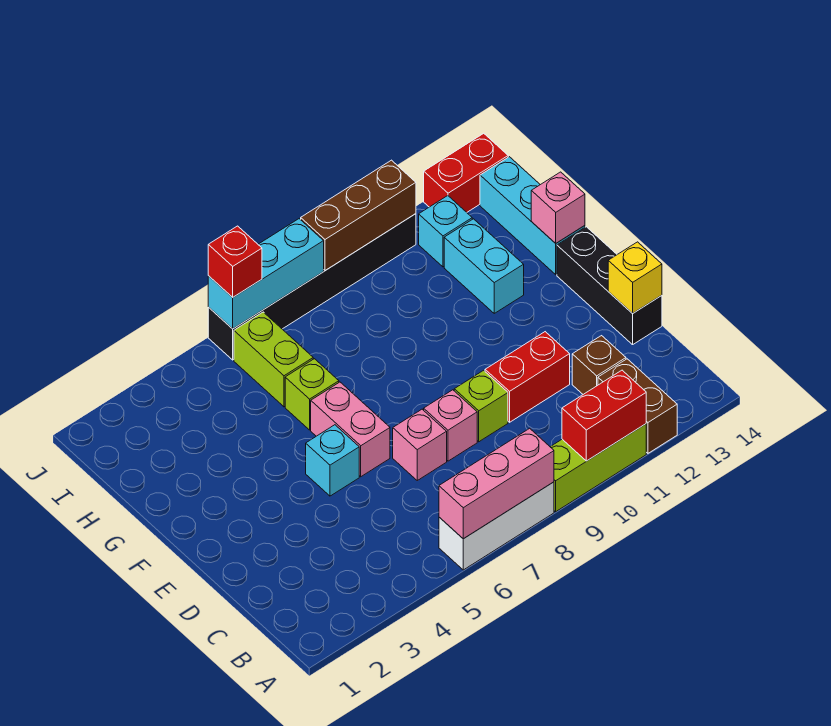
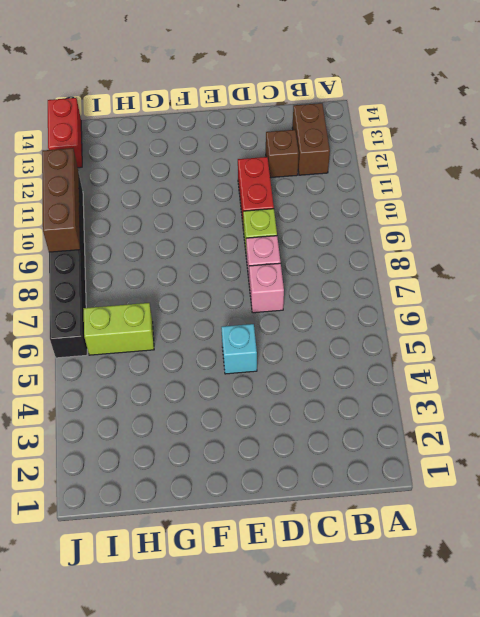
brown brick B12:B13 level 1 -> brown brick A12:B12 level 1
none -> white brick A6:A8 level 1
none -> lime brick A9:A11 level 1
none -> black brick D14:F14 level 1

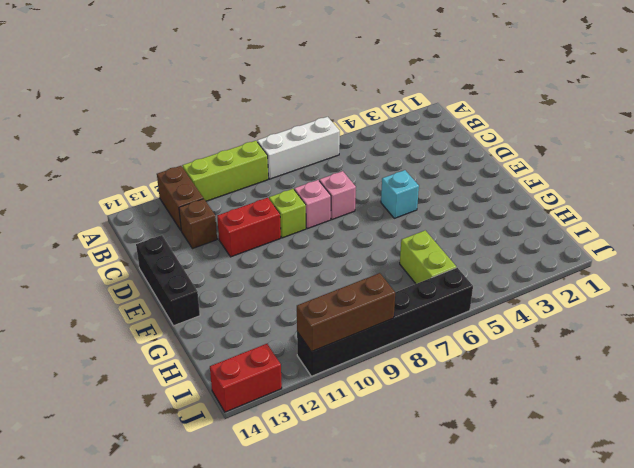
none -> pink brick E6:F6 level 1
none -> lime brick G6 level 1
none -> cyan brick G12:H12 level 1

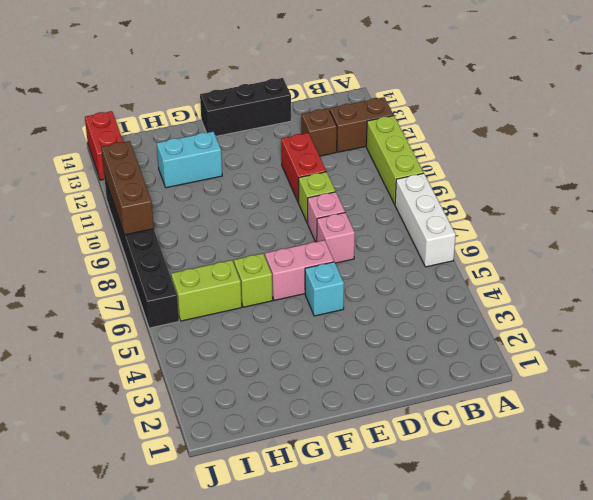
none -> cyan brick G14:I14 level 1
none -> cyan brick I12 level 1
none -> pink brick A6:A8 level 2

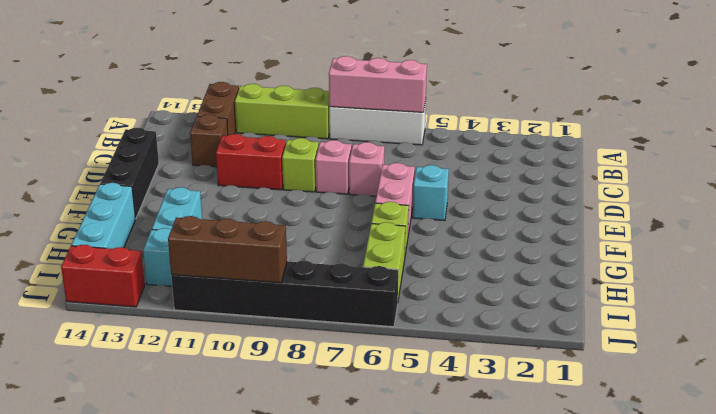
none -> red brick A10:A11 level 2
none -> yellow brick D14 level 2
none -> pink brick G14 level 2

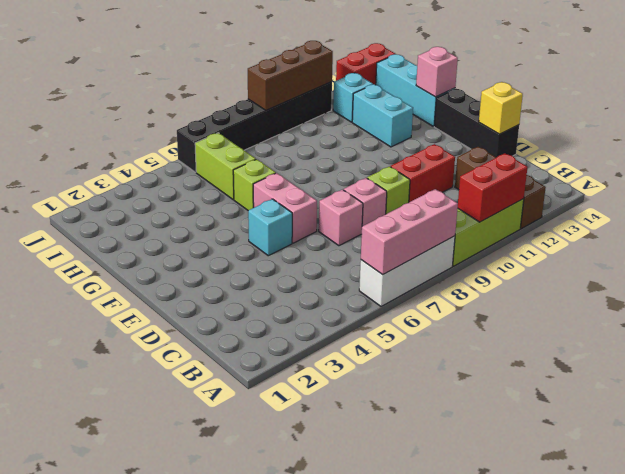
none -> cyan brick J6:J8 level 2
none -> red brick J6 level 3

